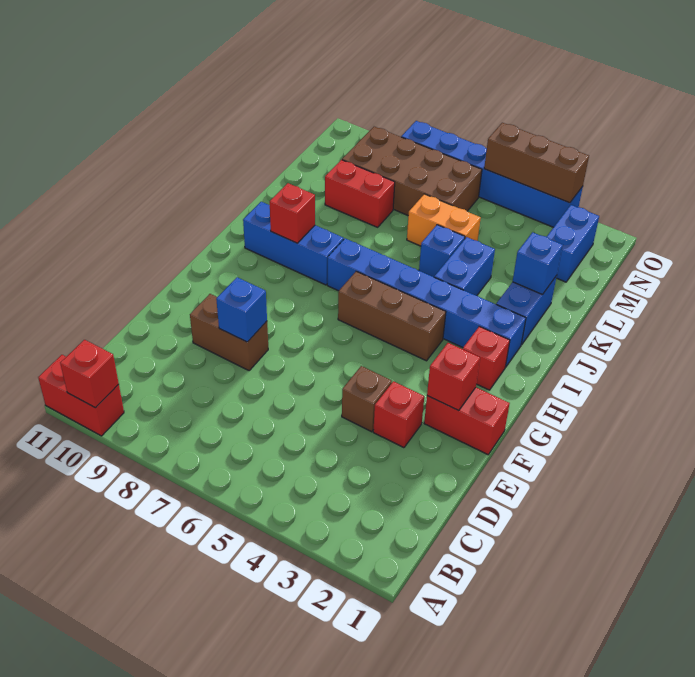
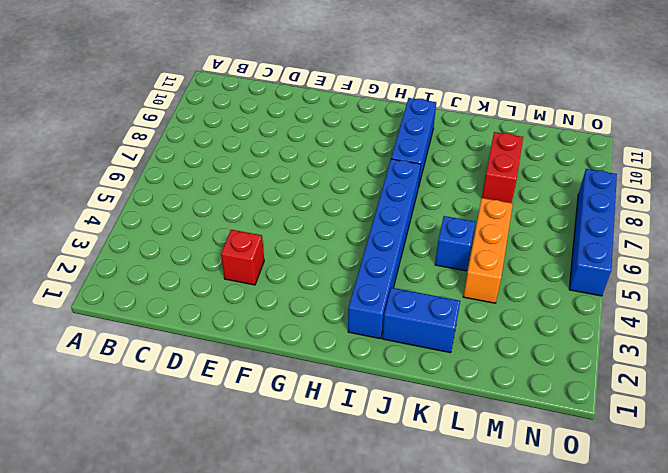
orange brick L4:L6 level 1 -> orange brick L5:L6 level 1
blue brick O5:O8 level 1 -> blue brick O3:O8 level 1
none -> red brick A10:A11 level 1
none -> brown brick E4 level 1
none -> brown brick E8:E9 level 1

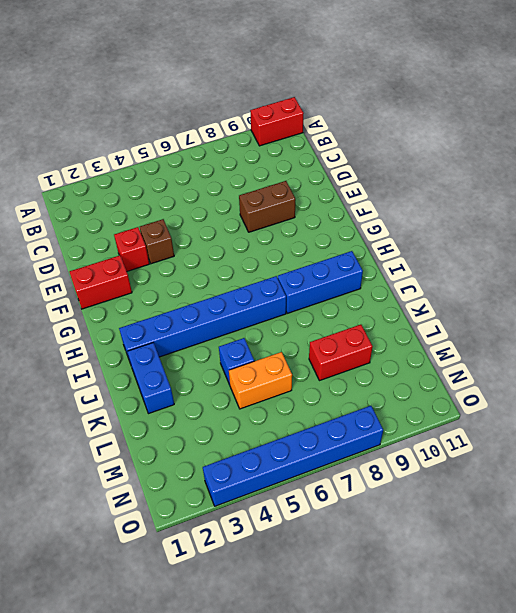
none -> red brick H2 level 1
none -> brown brick H4:H6 level 1
none -> blue brick J4:K4 level 1

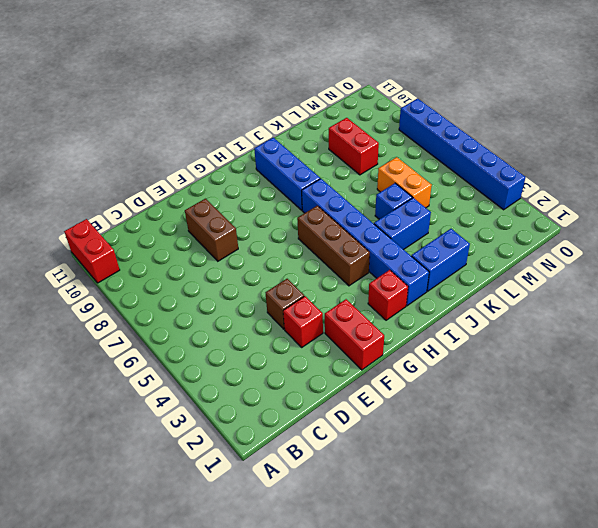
none -> blue brick M2:N2 level 1
none -> brown brick M6:N9 level 1
none -> red brick A10 level 2

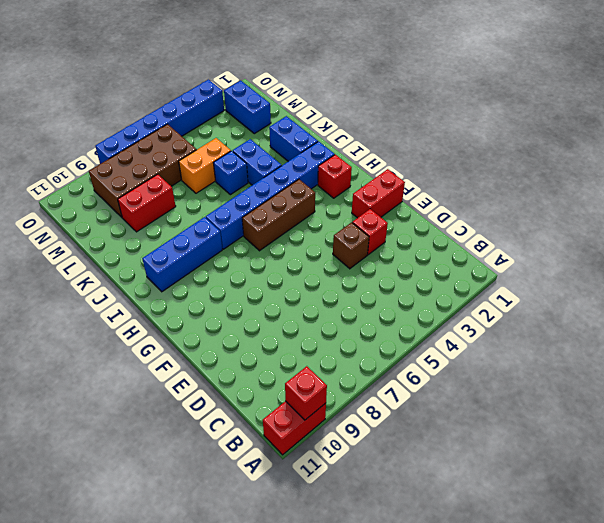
none -> brown brick E8:E9 level 1
none -> blue brick E8 level 2
none -> red brick F2 level 2

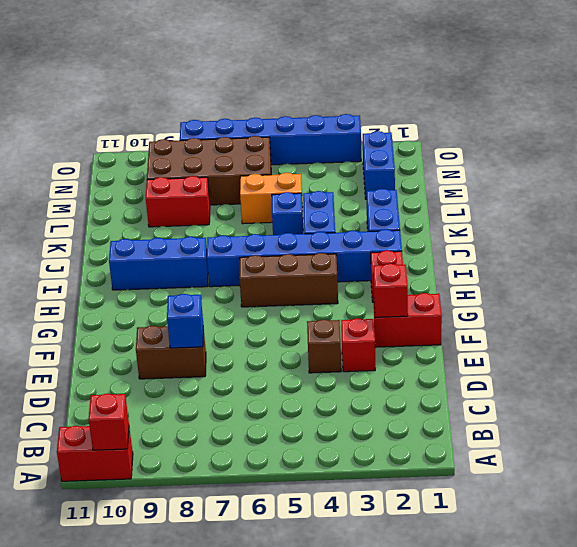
none -> red brick I9 level 2
none -> blue brick K2 level 2
none -> brown brick O3:O5 level 2

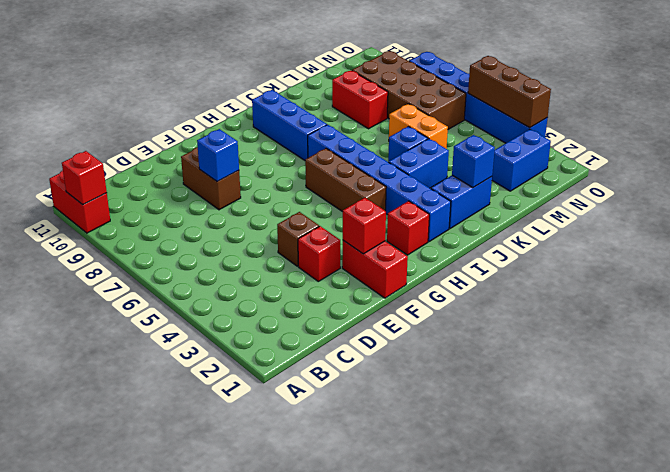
none -> red brick I9 level 2

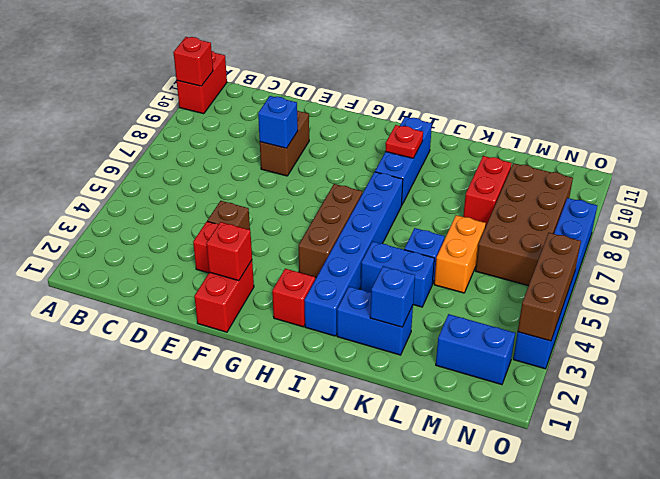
red plate I9 level 2 -> red brick I9 level 2

